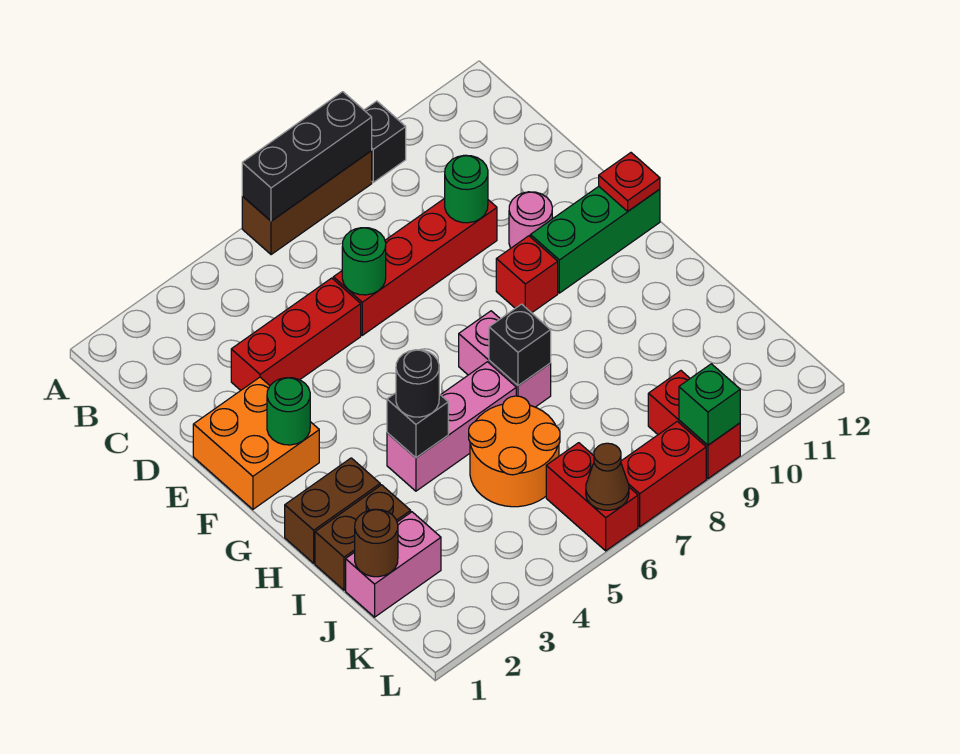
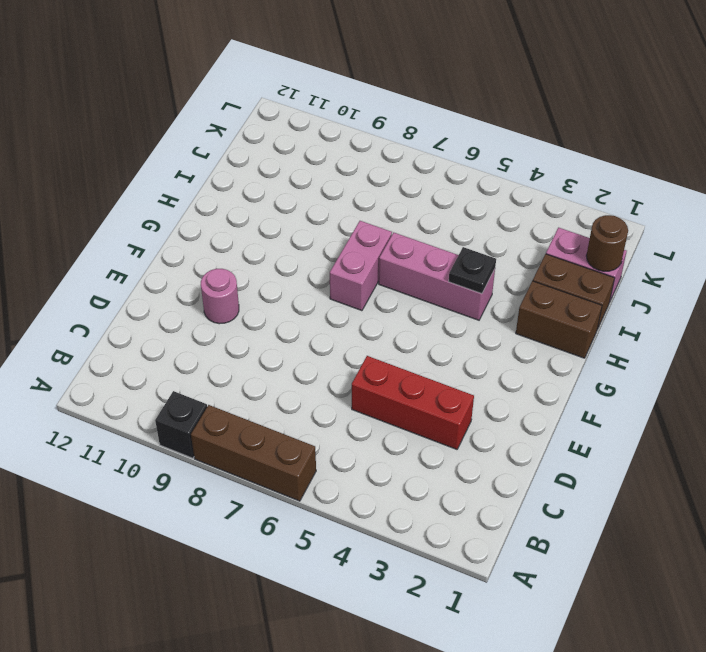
black plate H4 level 2 -> black brick H4 level 2
none -> red brick D6:D9 level 1
none -> orange brick E1:F2 level 1
none -> red brick F9 level 1

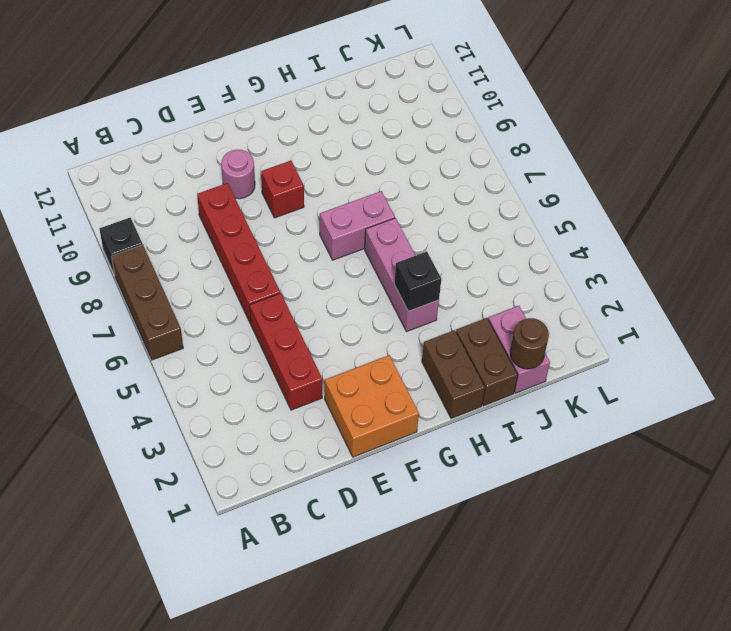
none -> green brick F10:F12 level 1
none -> orange round brick I5:J6 level 1
none -> red brick K6:L6 level 1

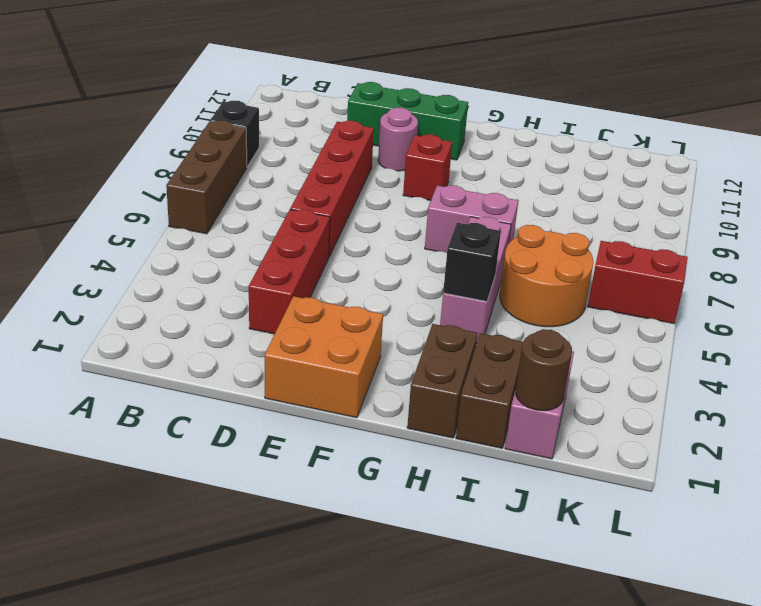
green brick D11:F11 level 1 -> green brick F10:F12 level 1
none -> red brick K9:L9 level 1
none -> red brick L7:L8 level 1
none -> black brick A6:A8 level 2

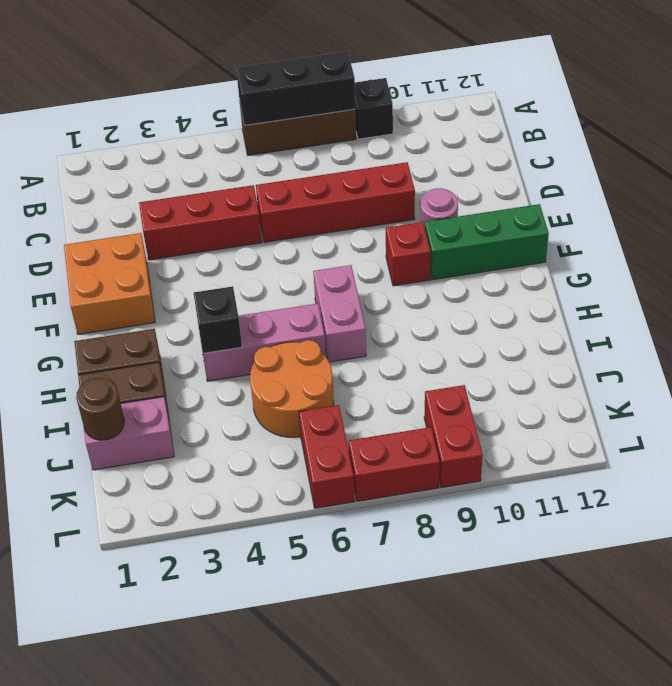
none -> green round brick D6 level 2
none -> green round brick D9 level 2
none -> green round brick F2 level 2

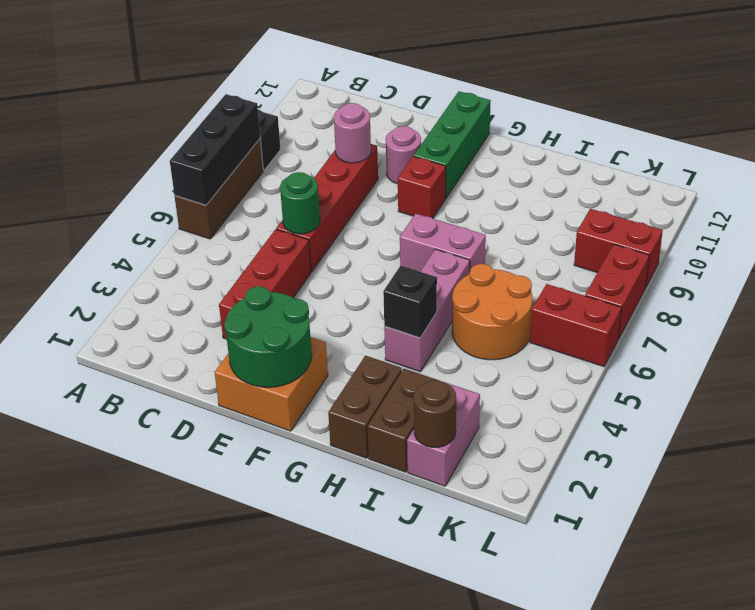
pink round brick D9 level 2 -> green round brick D9 level 2
green round brick E1:F2 level 2 -> green round brick F2 level 2
none -> red plate F12 level 2
none -> black brick H7 level 2
none -> brown cone L6 level 2

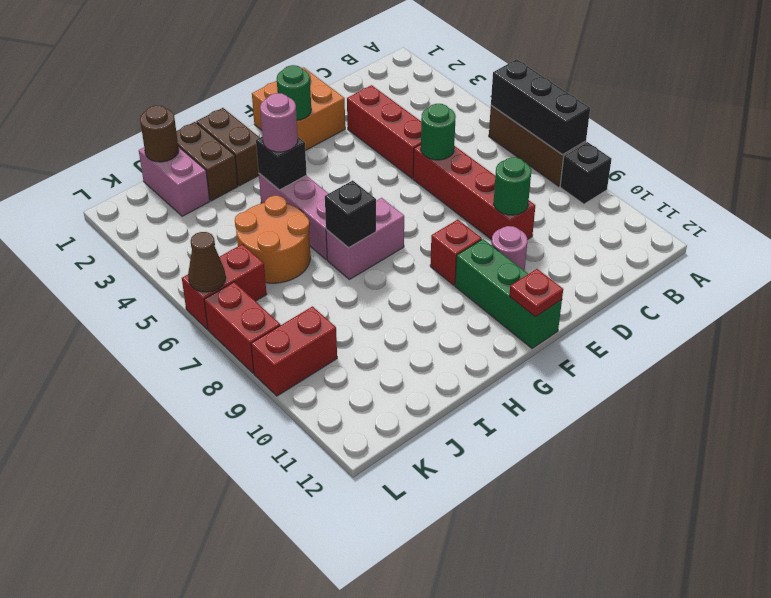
pink round brick H4 level 3 -> black round brick H4 level 3
none -> green brick L9 level 2

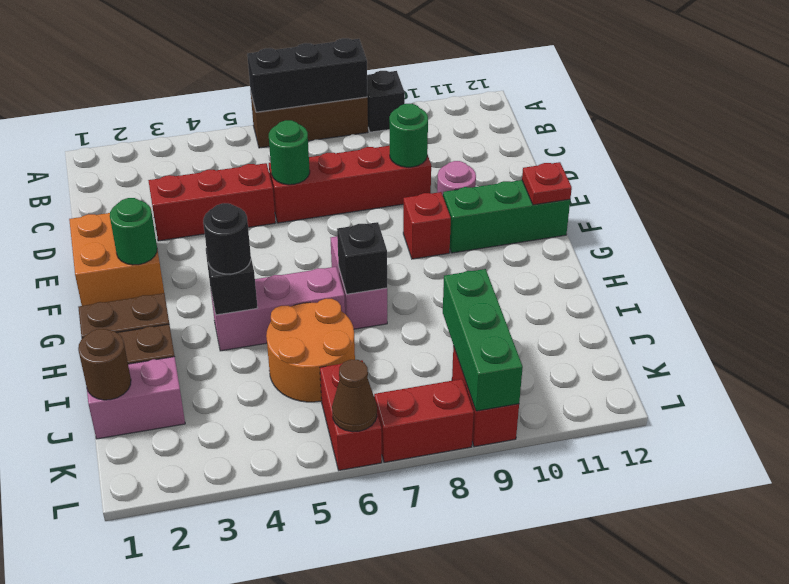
green brick J9:L9 level 2 -> green brick L9 level 2

